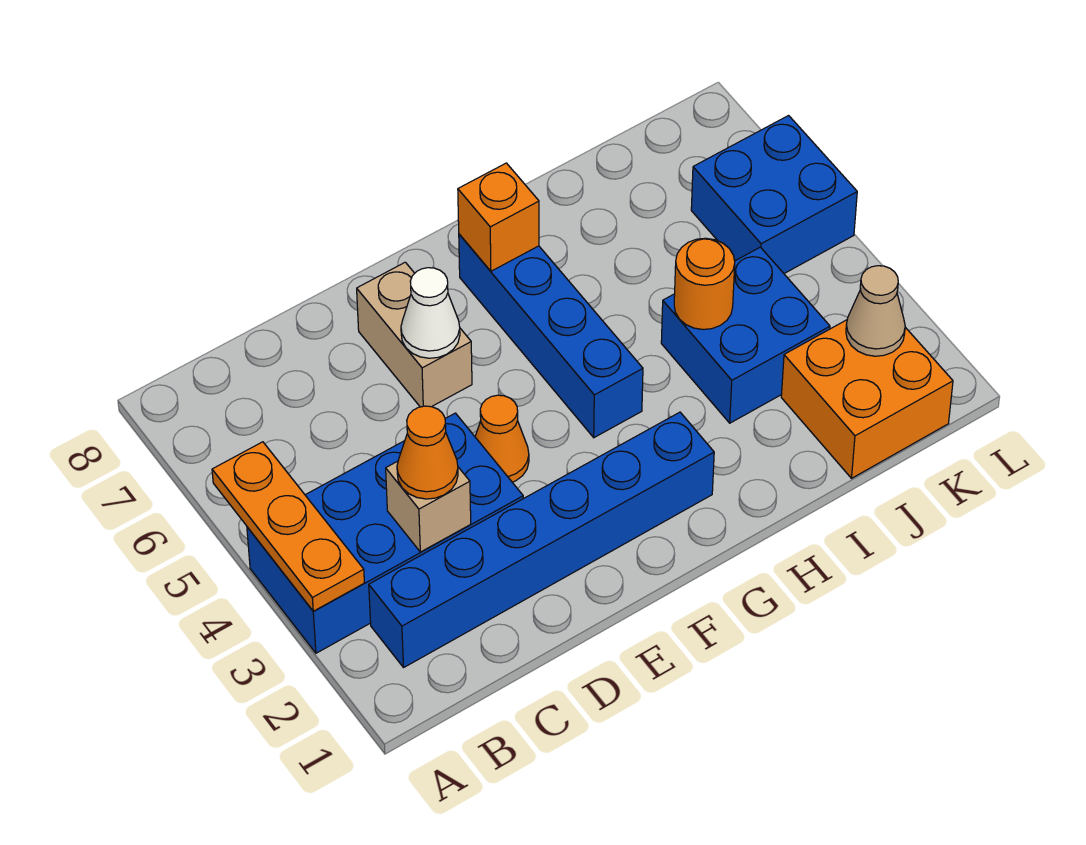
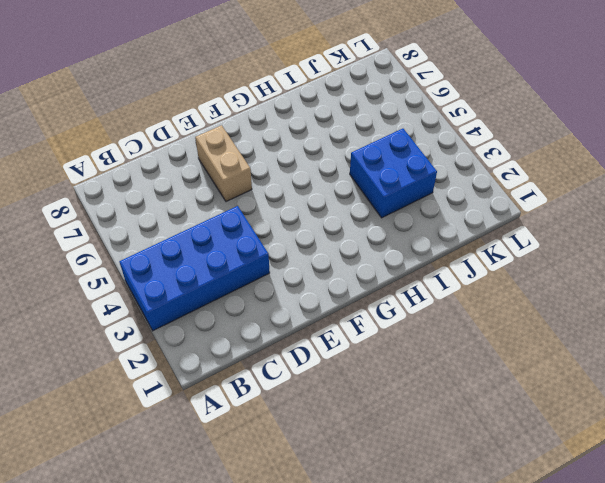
none -> blue brick B2:G2 level 1
none -> orange cone E4 level 1
none -> blue brick G4:G7 level 1

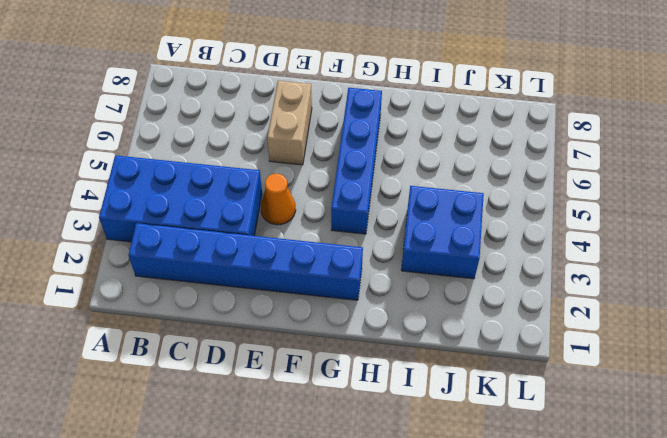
none -> orange brick J1:K2 level 1
none -> blue brick K5:L6 level 1
none -> orange plate A3:A5 level 2

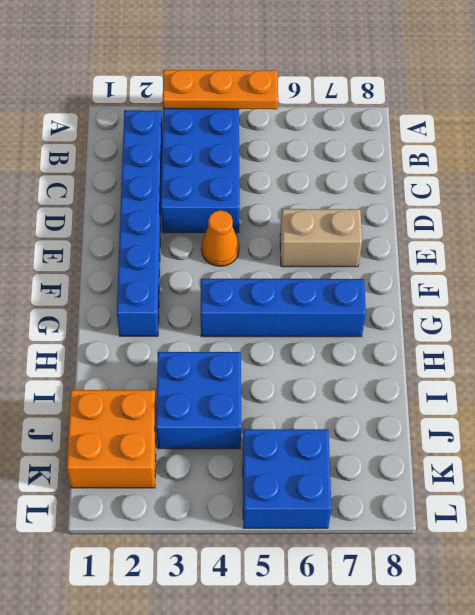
none -> tan brick C3 level 2
none -> white cone E6 level 2
none -> orange brick G7 level 2

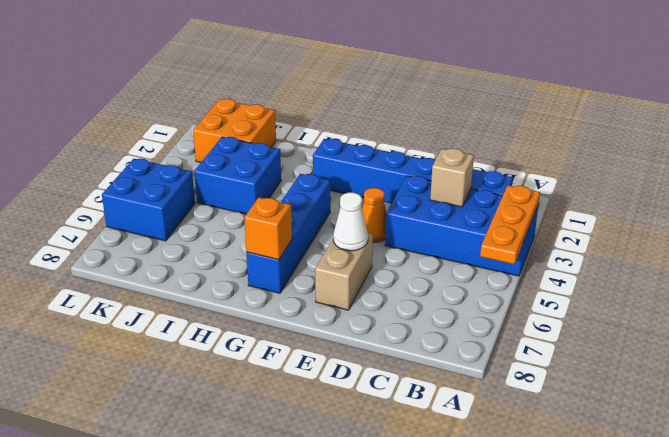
none -> orange round brick I4 level 2
none -> tan cone K2 level 2
none -> orange cone C3 level 3

